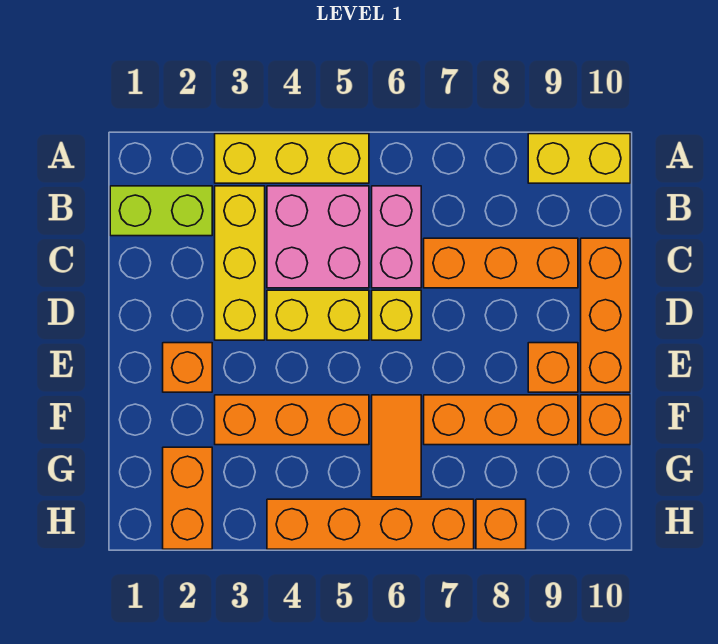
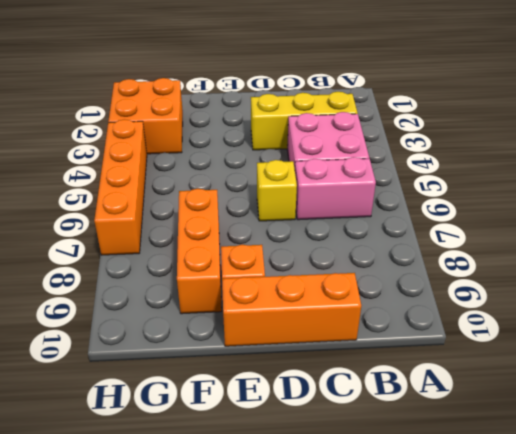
orange brick G2:H3 level 1 -> orange brick G2:H2 level 1
none -> yellow brick A3:A5 level 1
none -> yellow brick A9:A10 level 1
none -> lime brick B1:B2 level 1

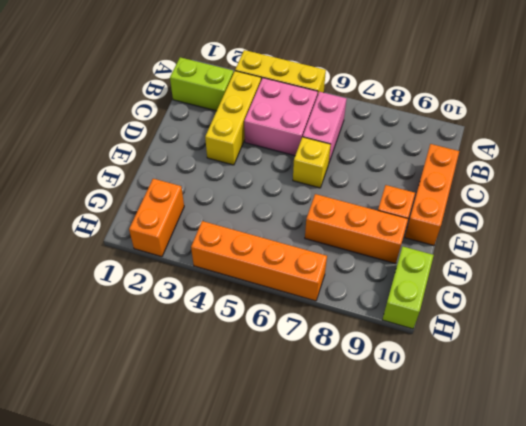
lime brick G10:H10 level 1 -> none
none -> yellow brick A9:A10 level 1
none -> orange brick C7:C9 level 1
none -> yellow brick D4:D5 level 1

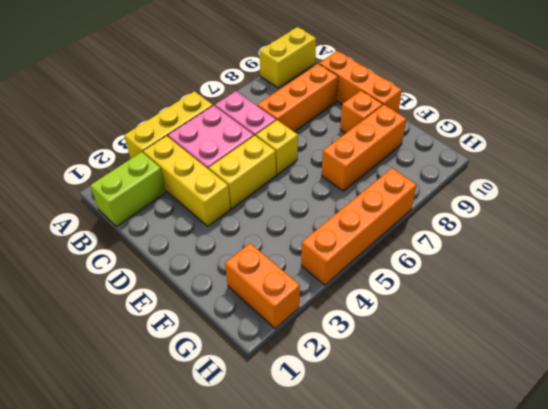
none -> orange brick E2 level 1
none -> orange brick F3:F5 level 1
none -> orange tile F6:G6 level 1

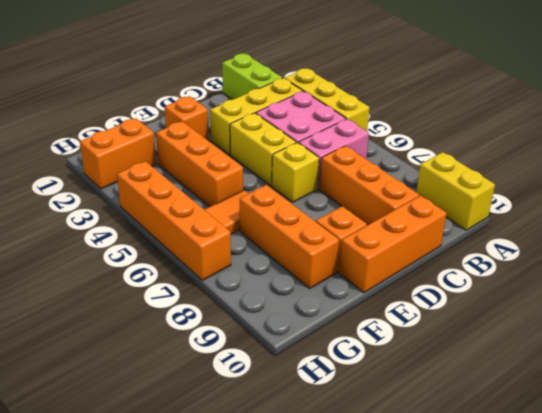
none -> orange brick F10 level 1
none -> orange brick H8 level 1

